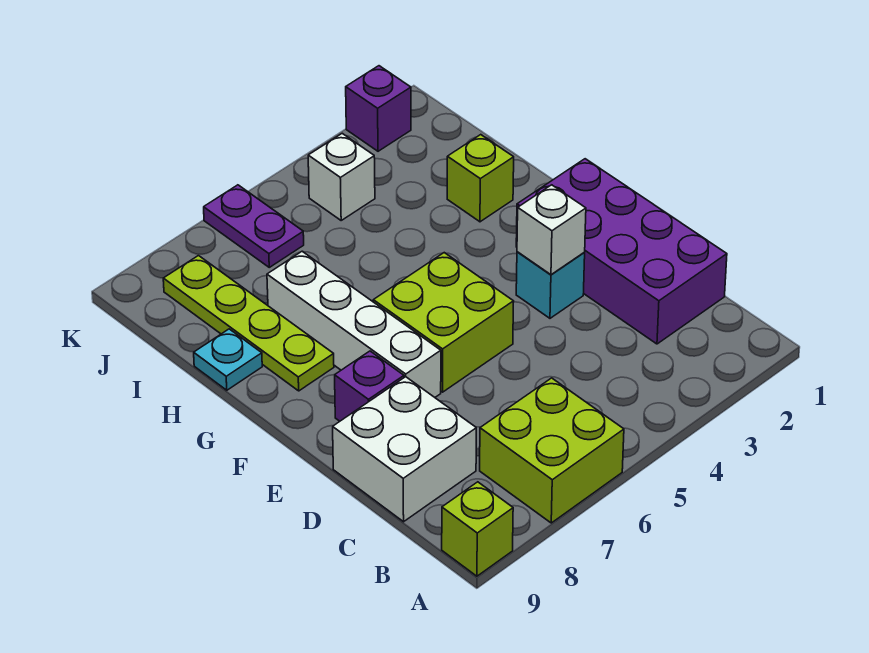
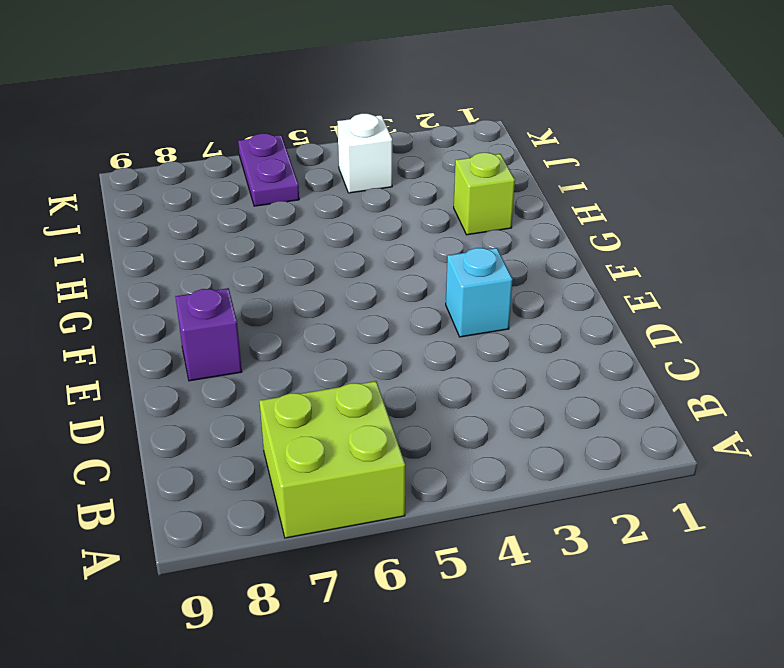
none -> lime brick A9 level 1
none -> purple brick C1:F2 level 1
none -> white brick C8:D9 level 1

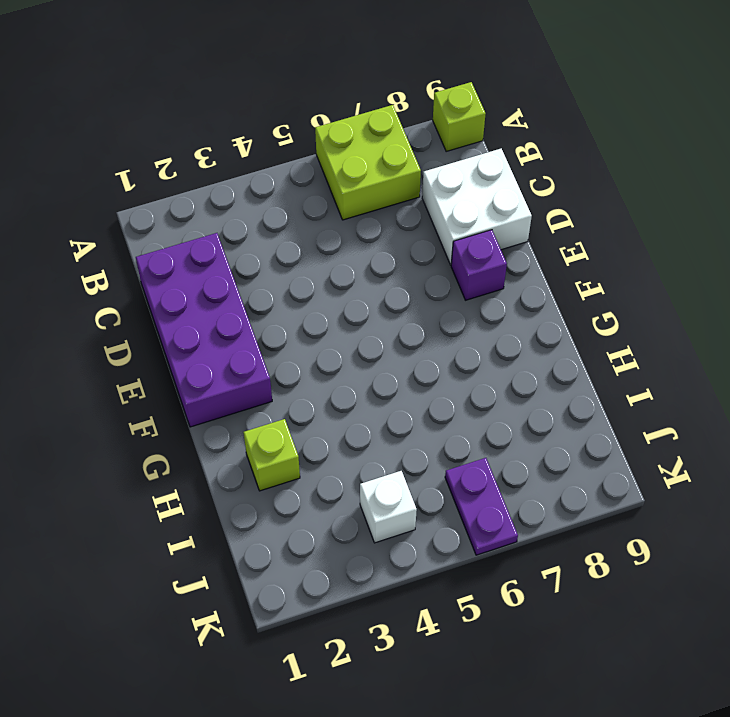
none -> cyan brick E3 level 1
none -> lime brick E5:F6 level 1
none -> white brick E7:H7 level 1

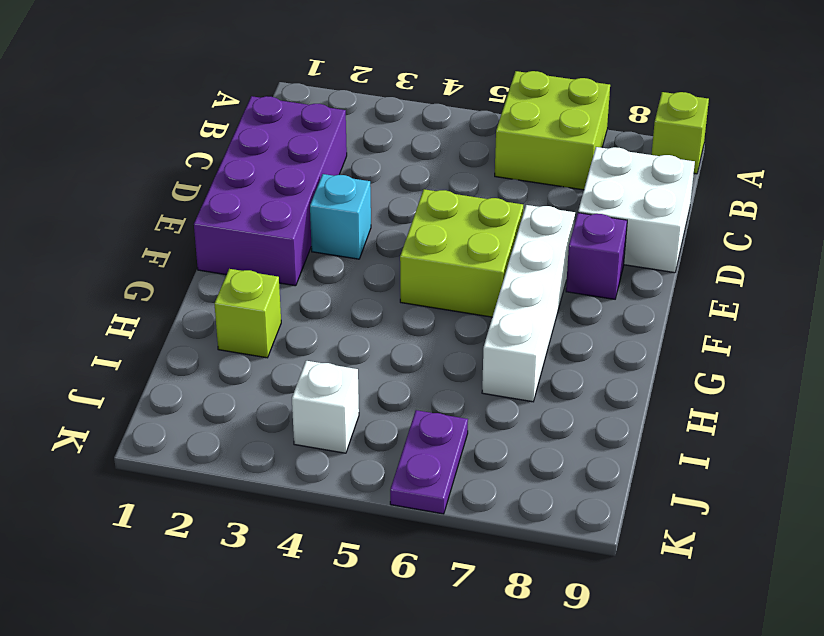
none -> lime plate G8:J8 level 1
none -> cyan plate H9 level 1
none -> purple brick K2 level 1

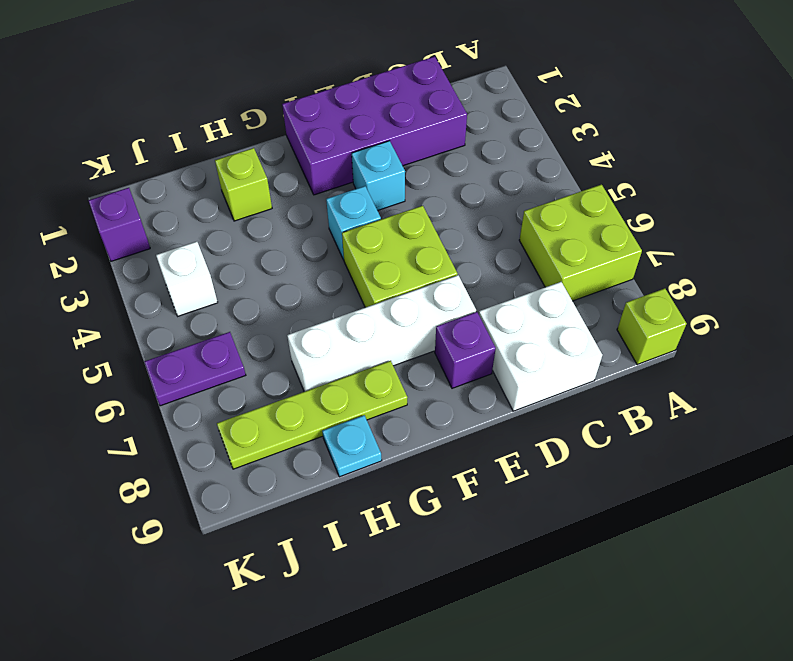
cyan brick F4 level 1 -> none
none -> white brick E3 level 2

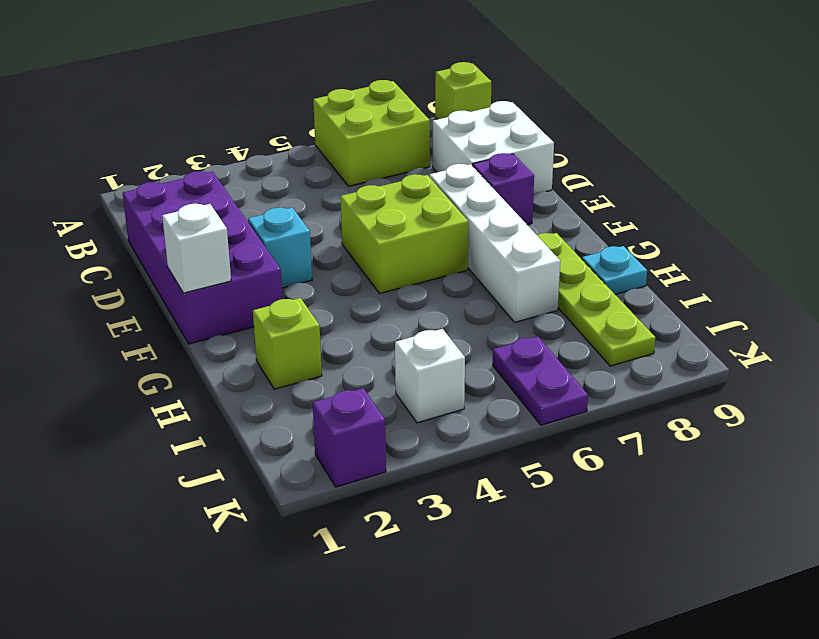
white brick F1 level 2 -> white brick E3 level 2

